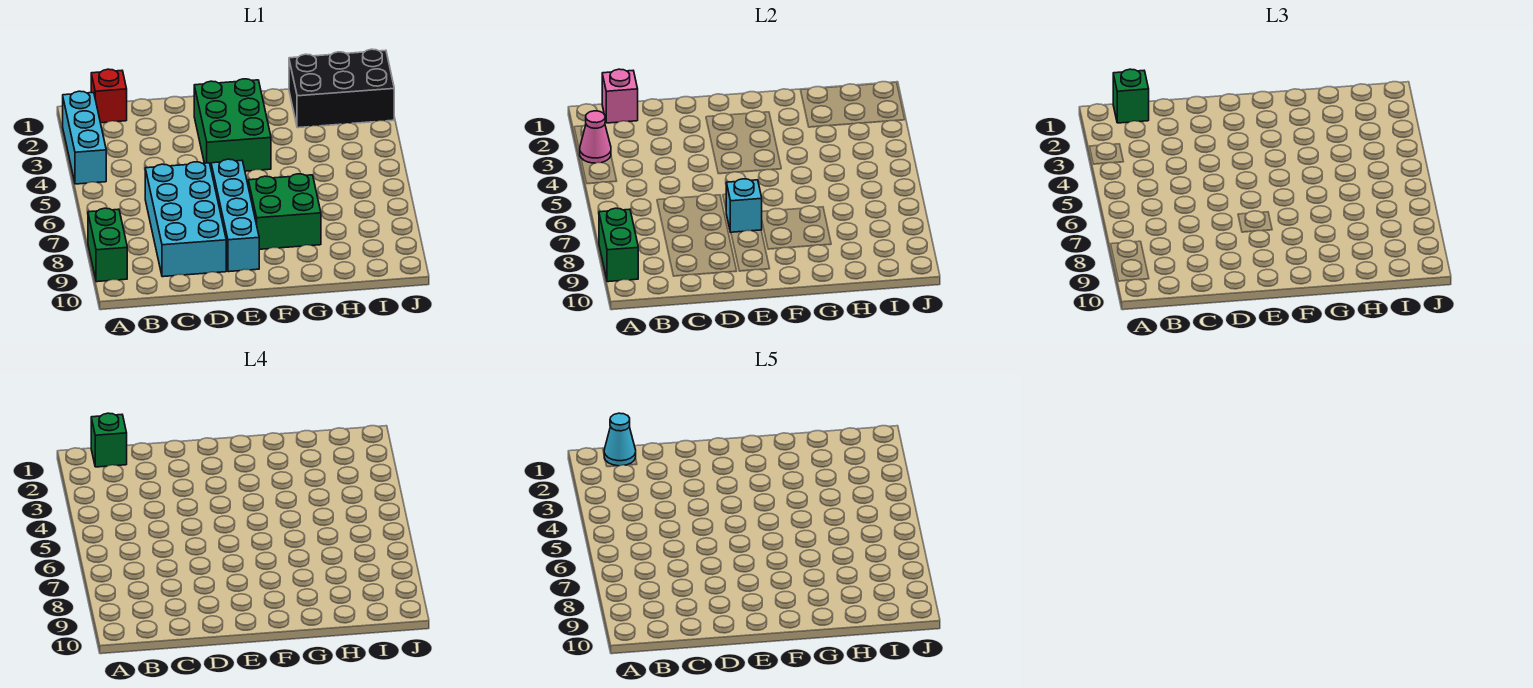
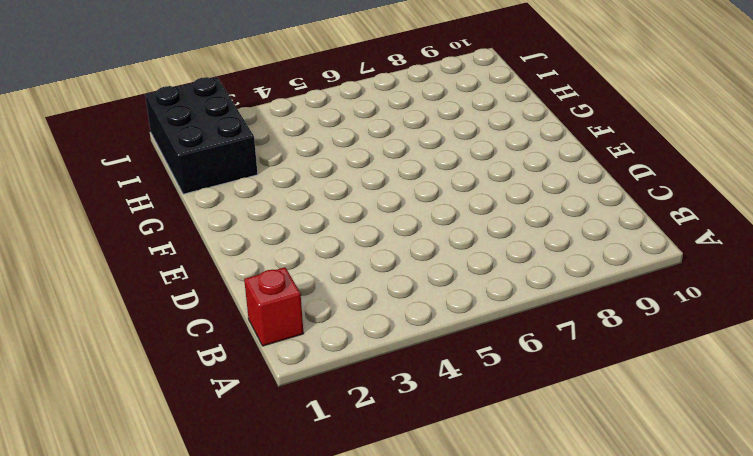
none -> cyan brick A2:A4 level 1
none -> green brick A8:A9 level 1
none -> cyan brick C6:D9 level 1

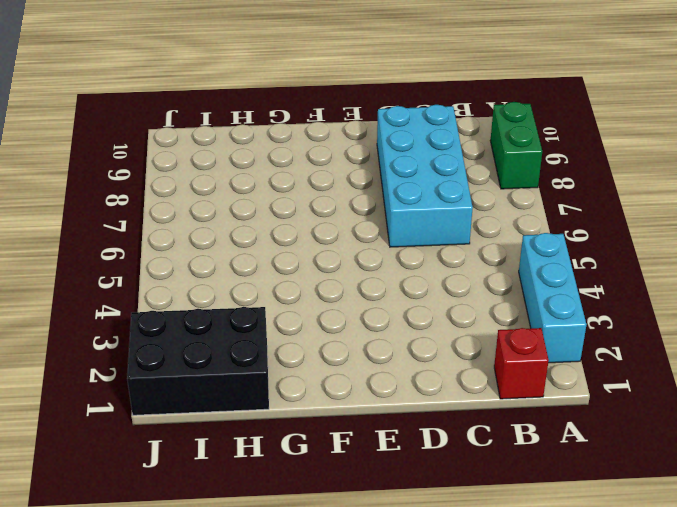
none -> green brick E2:F4 level 1
none -> cyan brick E6:E9 level 1
none -> green brick F7:G8 level 1

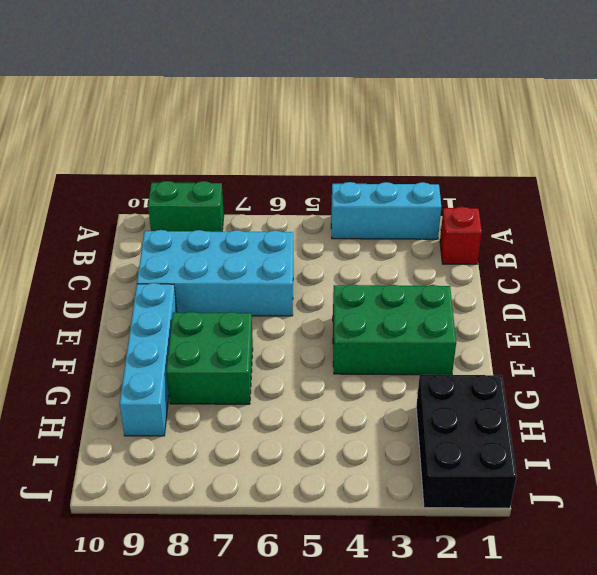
cyan brick E9:H9 level 1 -> cyan brick E6:E9 level 1
none -> pink cone A3 level 2
none -> green brick A8:A9 level 2
none -> pink brick B1 level 2

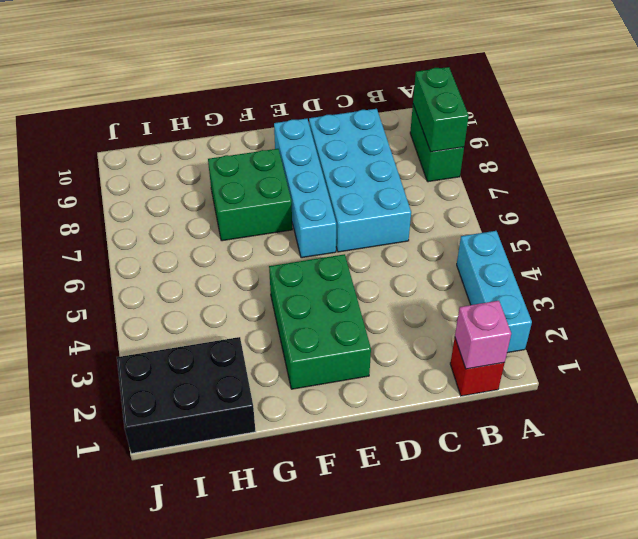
none -> pink cone A3 level 2
none -> cyan brick E7 level 2
none -> green brick B1 level 3

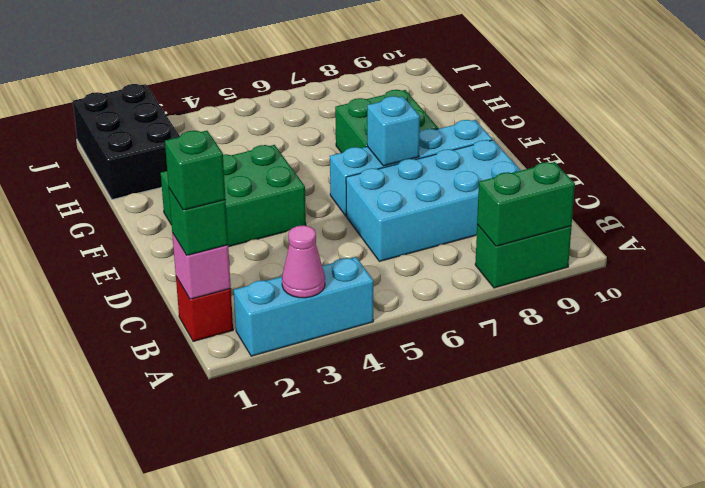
none -> cyan cone B1 level 5

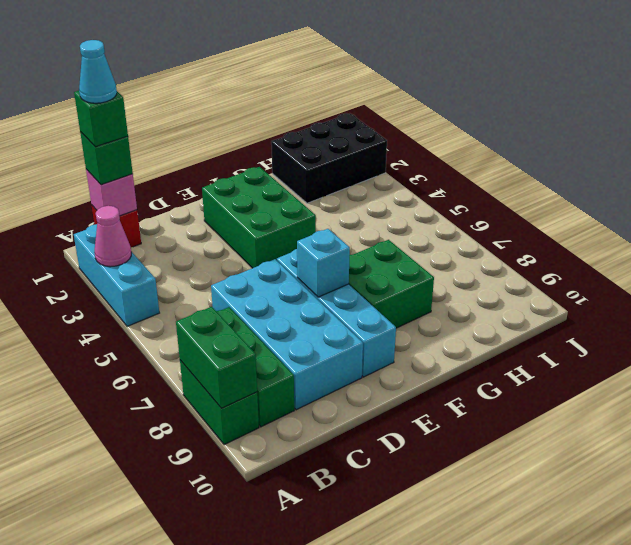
green brick B7:B9 level 1 -> none

